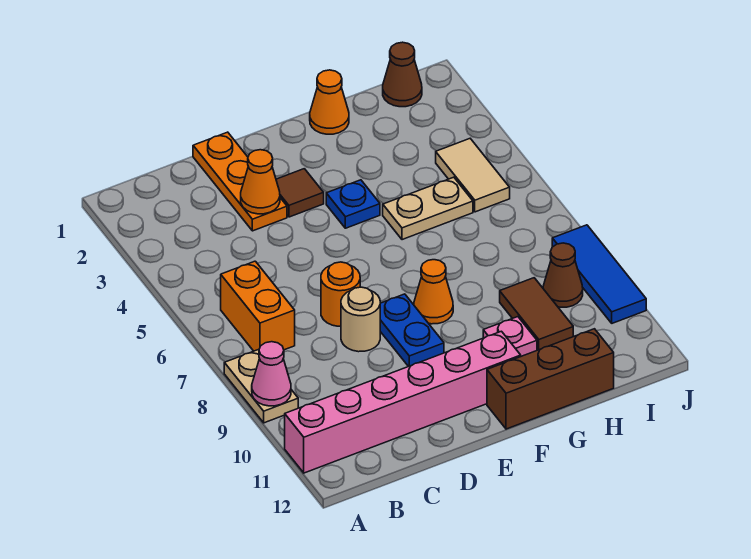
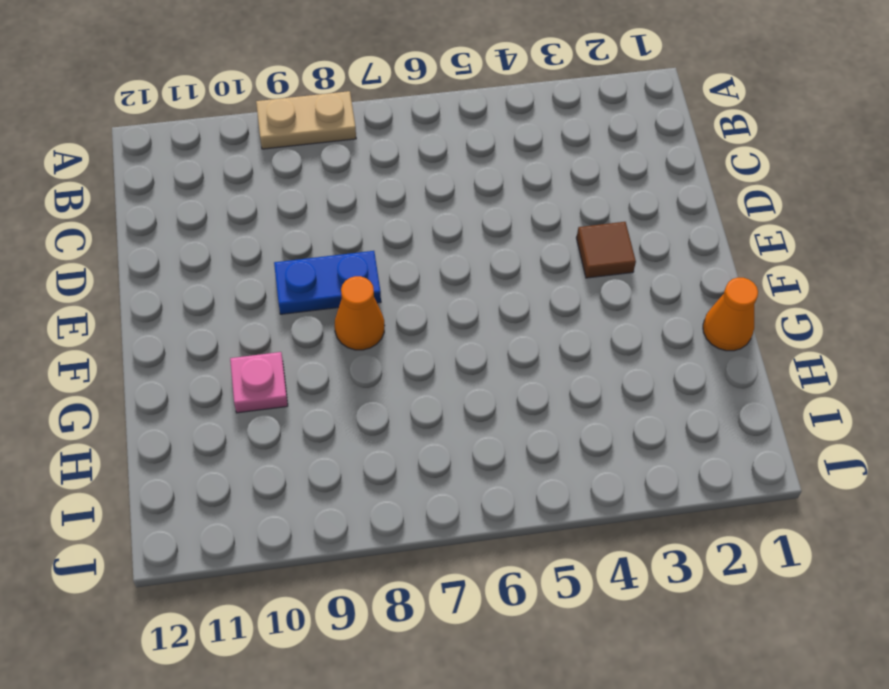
none -> pink brick A11:F11 level 1
none -> orange brick B6:B7 level 1
none -> orange plate D1:D3 level 1

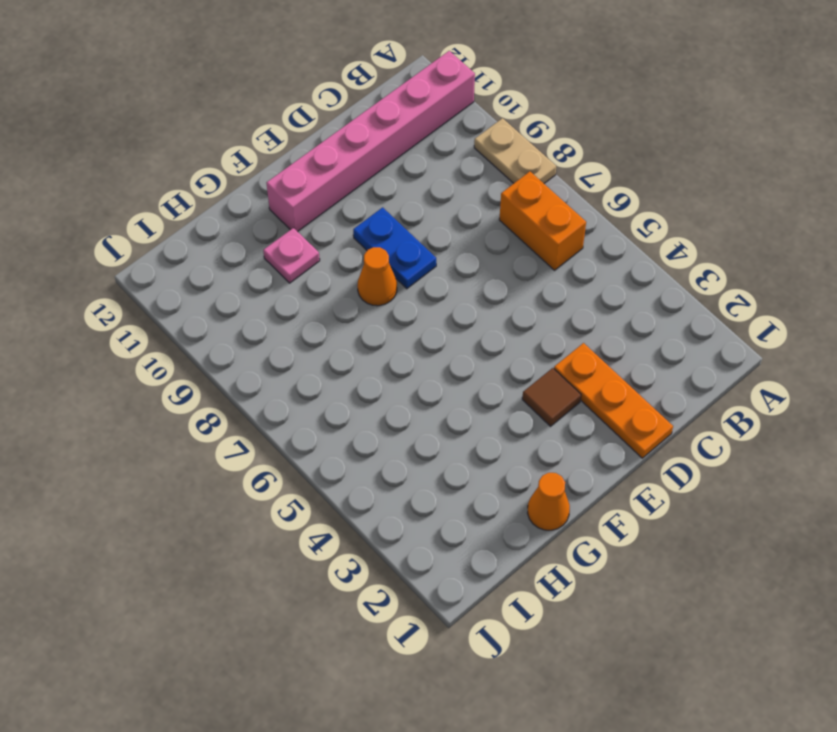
none -> orange round brick D7 level 1
none -> tan round brick D8 level 1
none -> blue plate F4 level 1

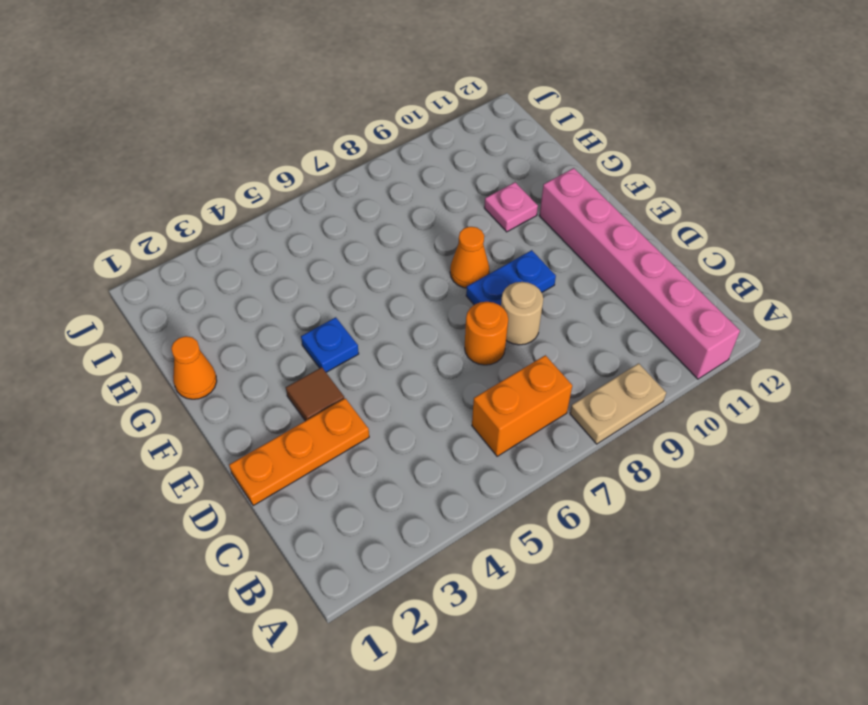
none -> brown brick F12:H12 level 1
none -> tan plate G5:H5 level 1
none -> brown tile H9:H10 level 1

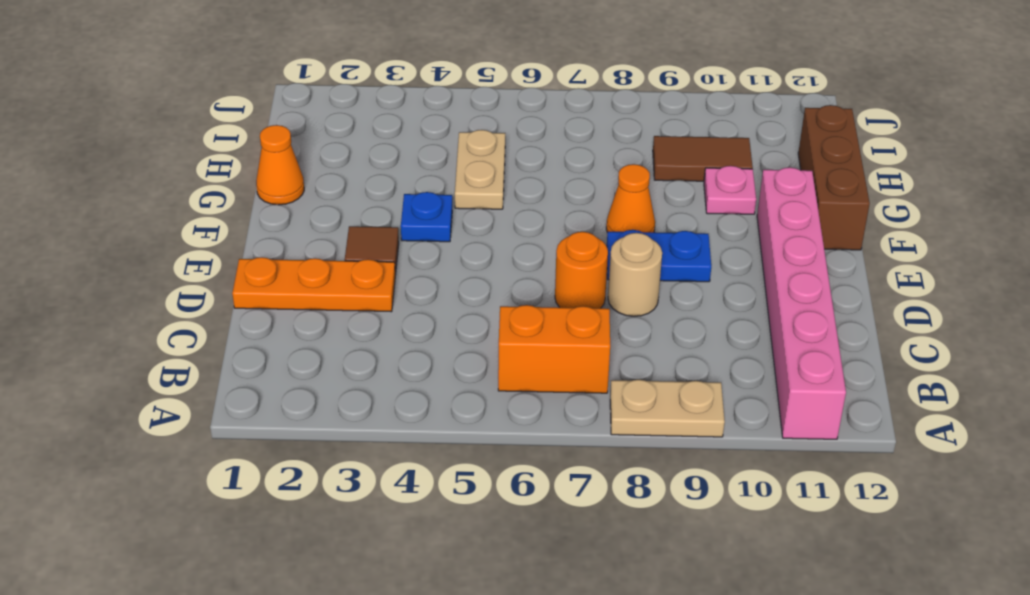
none -> brown cone I1 level 1
none -> tan tile I4:I5 level 1
none -> brown cone I9 level 1

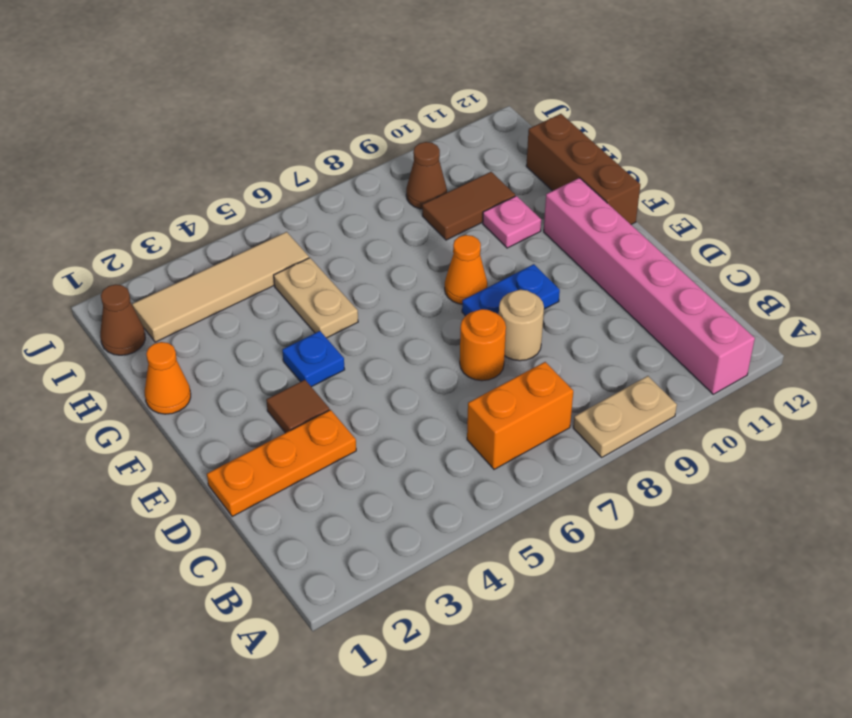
tan tile I2:I5 level 1 -> tan tile I4:I5 level 1
none -> blue tile J8:J10 level 1
none -> pink cone A9 level 2
none -> orange cone D3 level 2

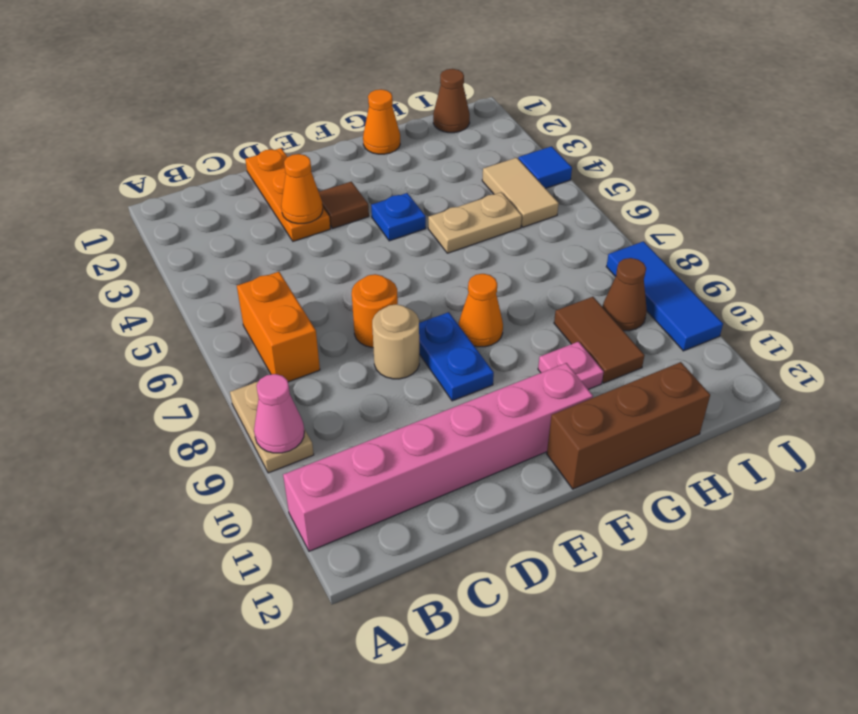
blue tile J4 level 1 -> none

